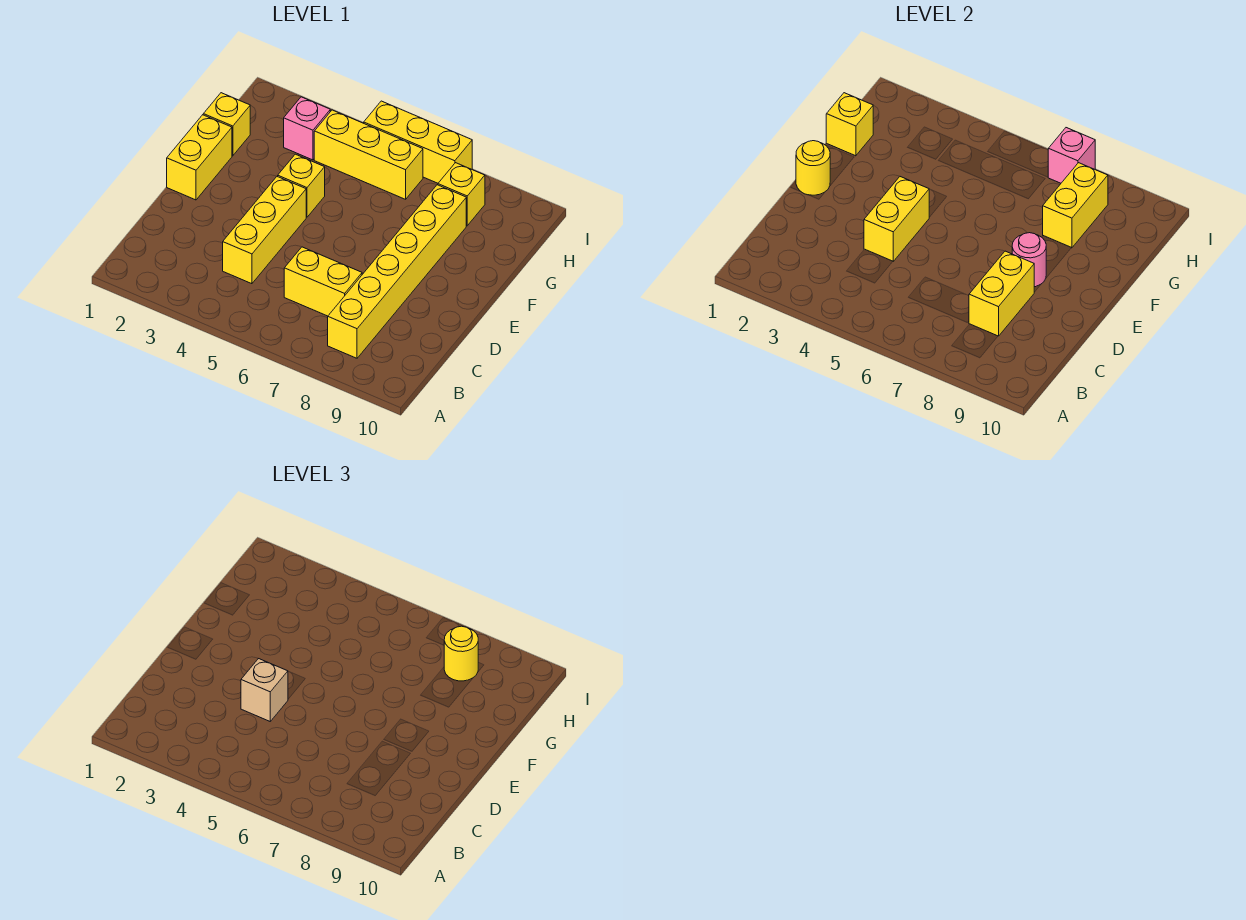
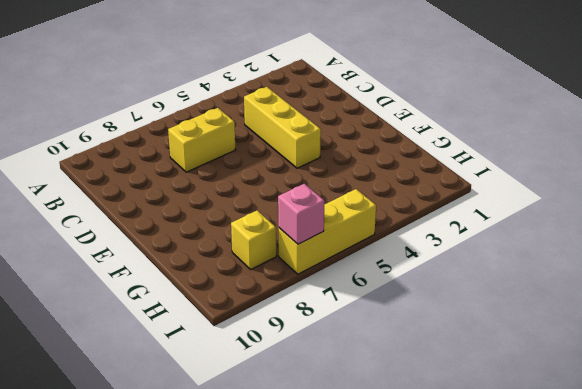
none -> yellow brick B8:G8 level 1
none -> yellow brick E1:F1 level 1
none -> yellow brick F4 level 1

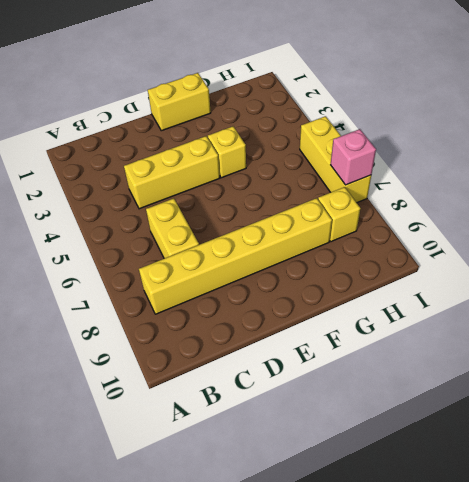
none -> yellow brick G1 level 1
none -> pink brick H3 level 1
none -> yellow brick H4:H6 level 1

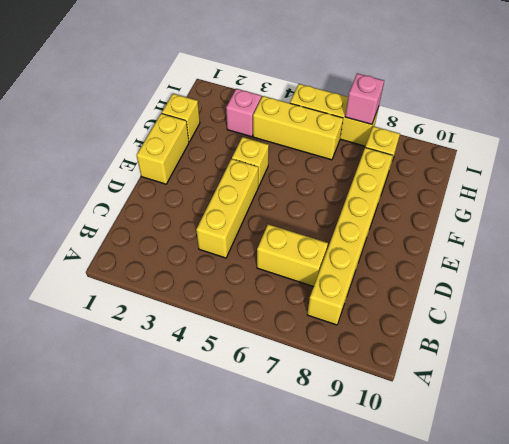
none -> yellow brick C8:D8 level 2
none -> yellow brick D4:E4 level 2
none -> yellow round brick E1 level 2

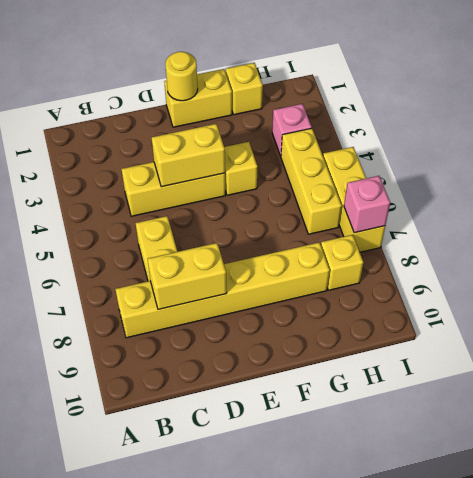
none -> pink round brick E8 level 2
none -> yellow brick G1 level 2
none -> yellow brick G8:H8 level 2

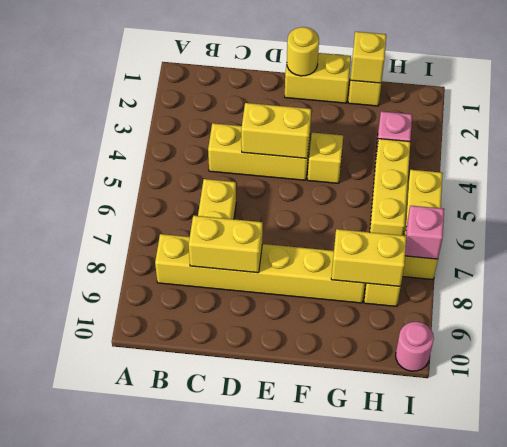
pink round brick I10 level 1 -> pink round brick E8 level 2
none -> tan brick D4 level 3
none -> yellow round brick H8 level 3

